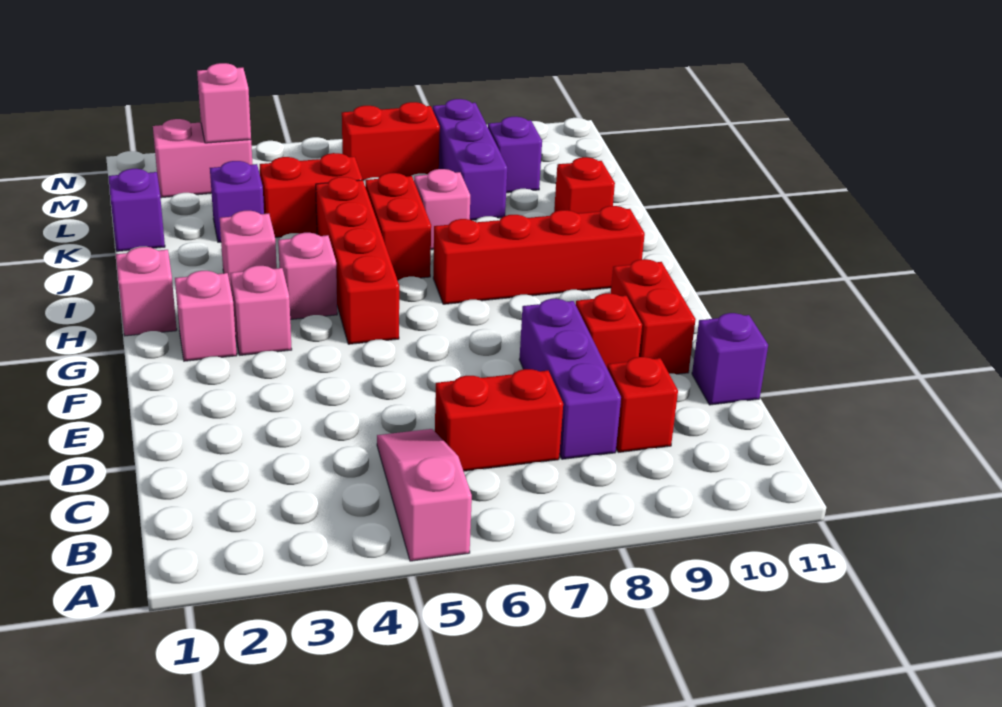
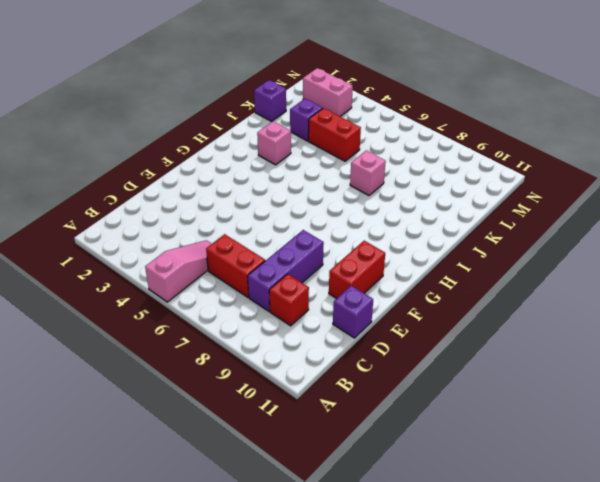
none -> red brick E9 level 1
none -> pink brick G2 level 1
none -> pink brick G3 level 1

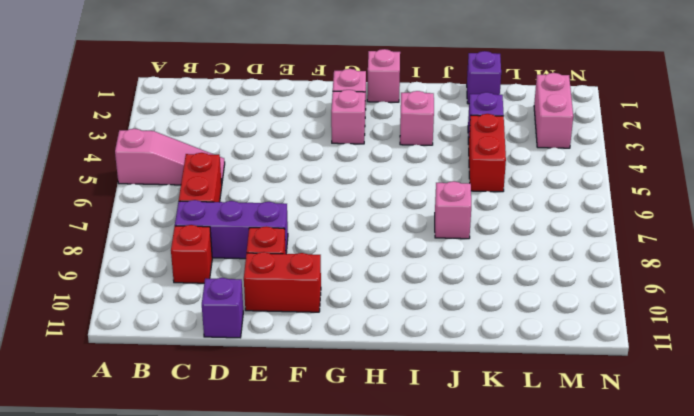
none -> red brick G5:J5 level 1
none -> pink brick H4 level 1
none -> red brick H7:H10 level 1

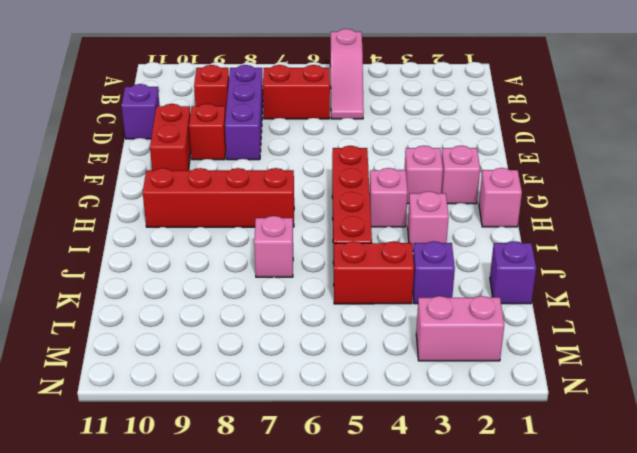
none -> red brick I6:J6 level 1
none -> red brick J10 level 1
none -> purple brick K8:M8 level 1

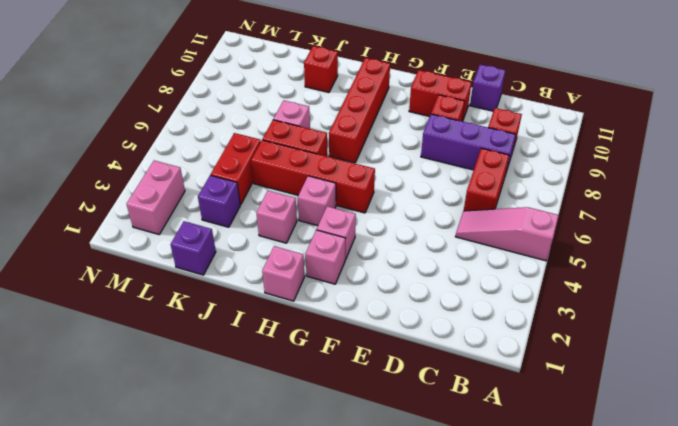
none -> purple brick K8:M8 level 1
none -> purple brick L9 level 1
none -> red brick M6:M7 level 1

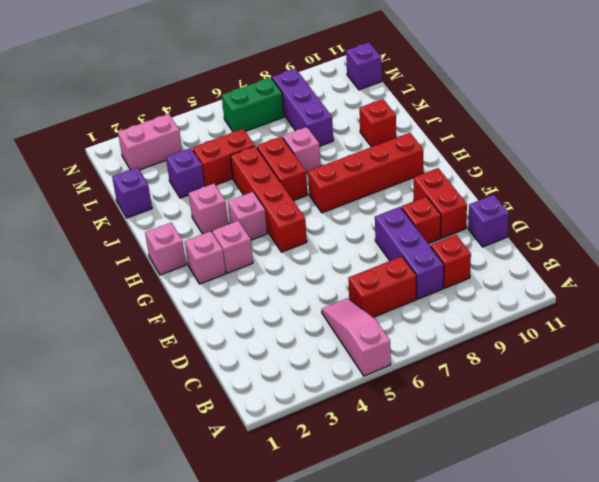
green brick M6:M7 level 1 -> red brick M6:M7 level 1
purple brick M11 level 1 -> purple brick L9 level 1
none -> pink brick M3 level 2

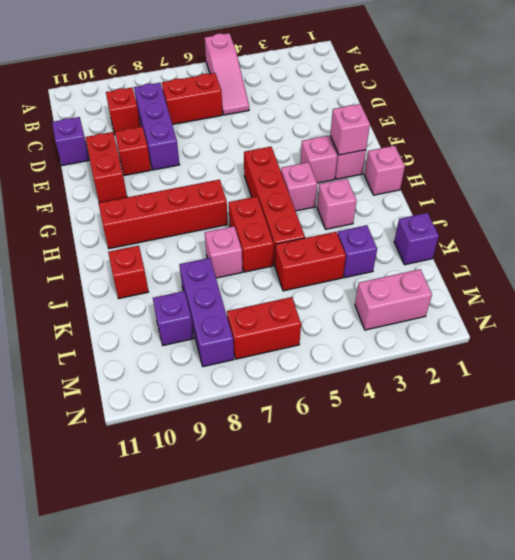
pink brick G2 level 2 -> pink brick M3 level 2

